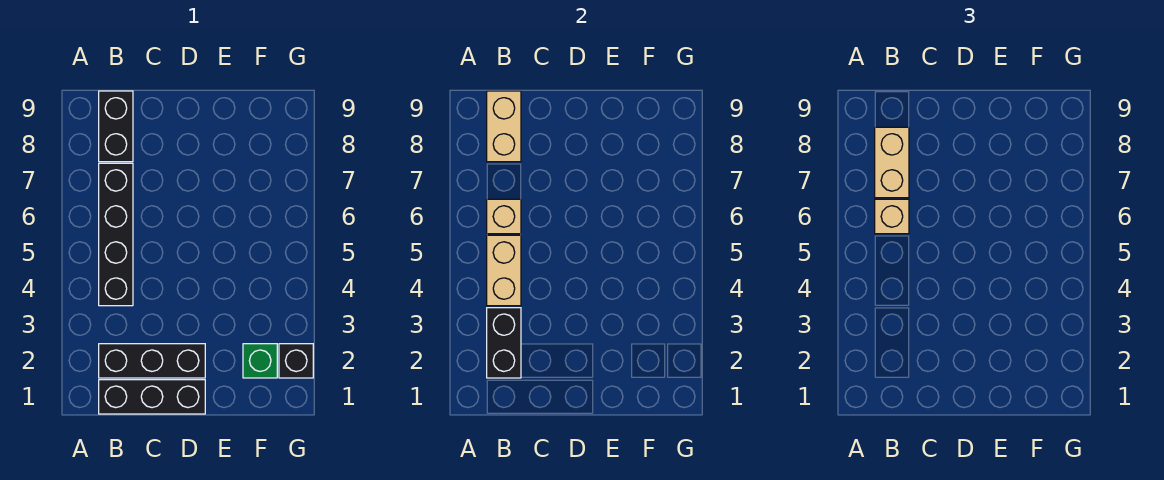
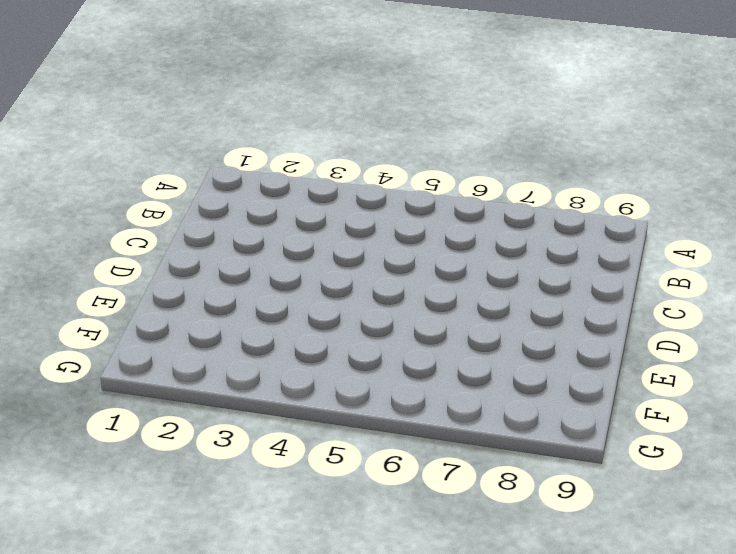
none -> black brick B1:D1 level 1
none -> black brick B2:D2 level 1
none -> black brick B4:B7 level 1

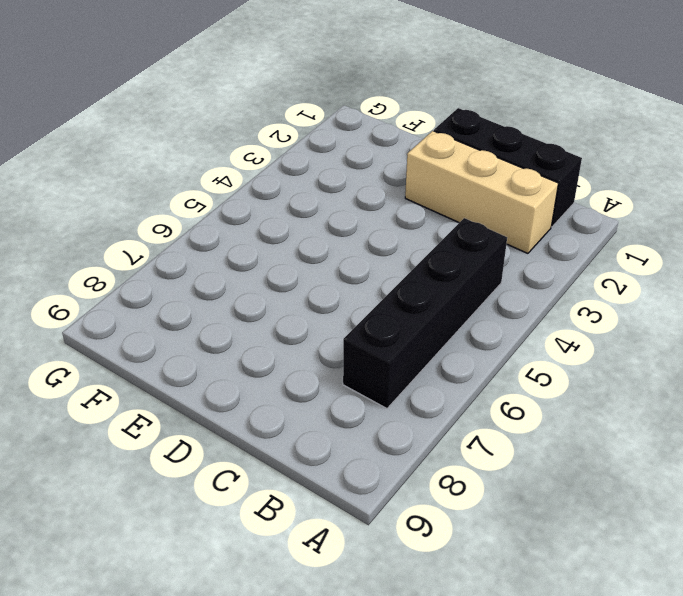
tan brick B2:D2 level 1 -> black brick B2:D2 level 1
none -> black brick B8:B9 level 1
none -> green brick F2 level 1
none -> black brick G2 level 1

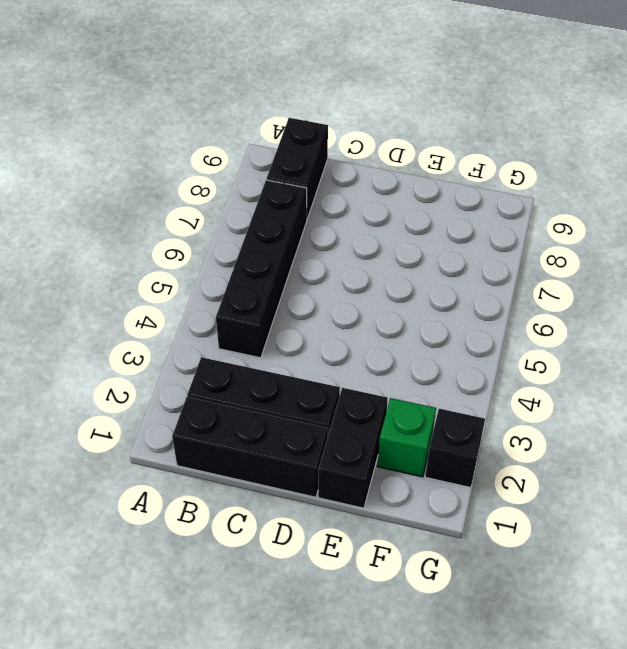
black brick E1:E2 level 1 -> black brick B2:B3 level 2
none -> tan brick B4:B5 level 2
none -> tan brick B6 level 2
none -> tan brick B8:B9 level 2

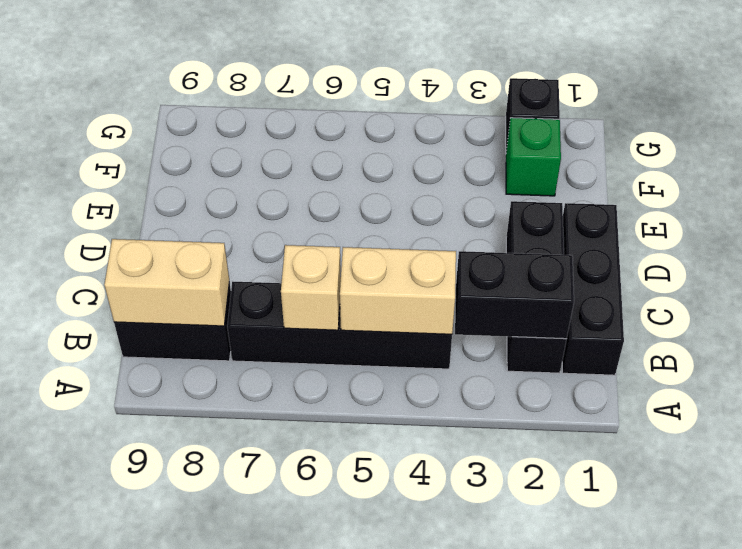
none -> tan brick B6 level 3
none -> tan brick B7:B8 level 3

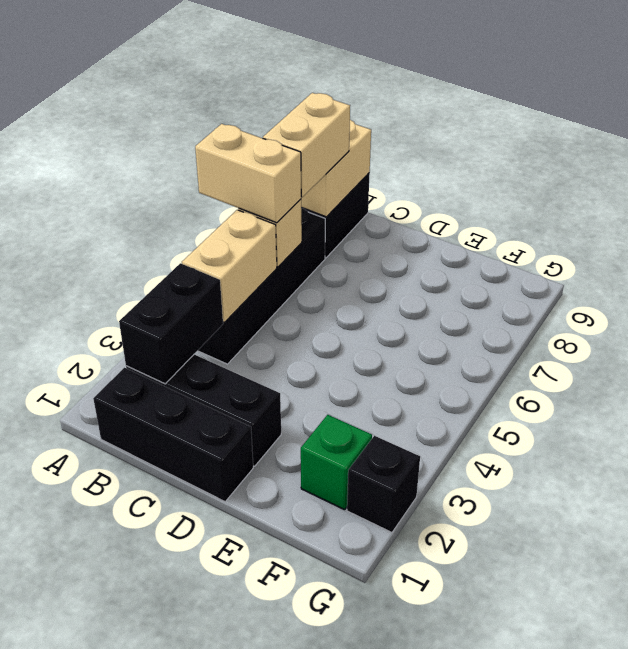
tan brick A6:B6 level 3 -> tan brick B6 level 3

